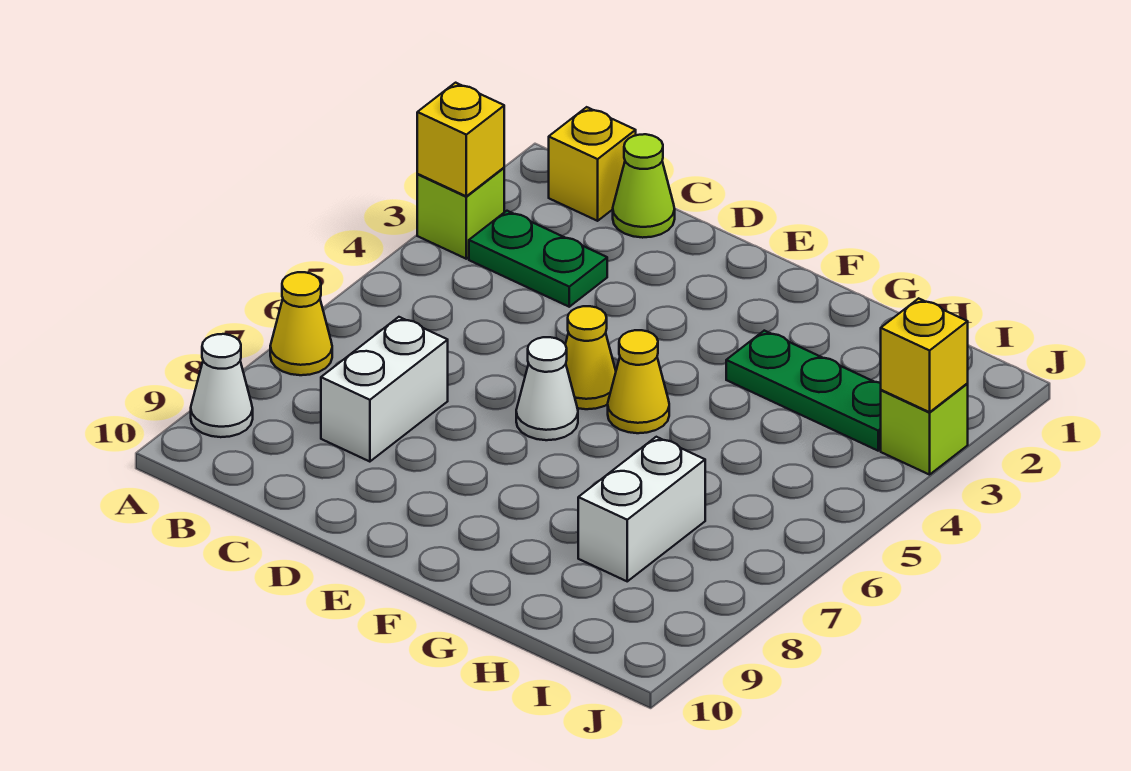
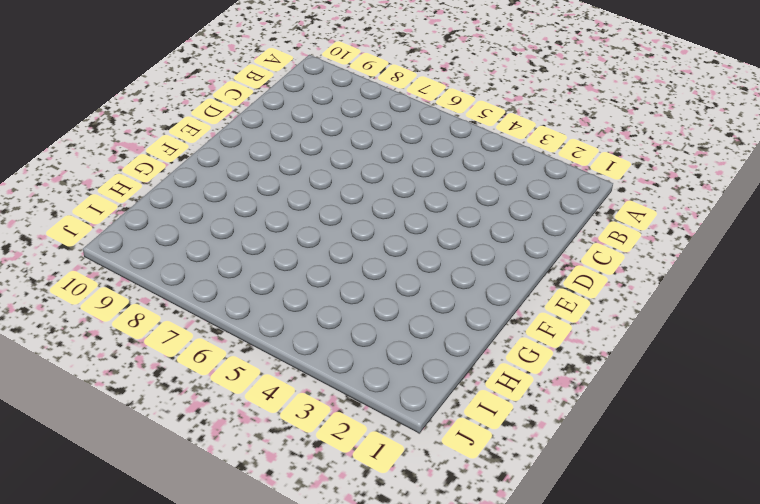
none -> lime brick A3 level 1
none -> yellow cone A7 level 1
none -> white cone A9 level 1

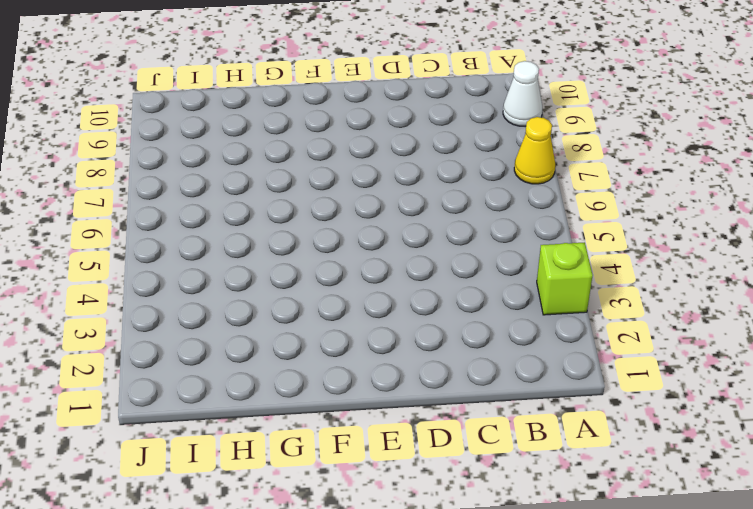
none -> yellow brick B1 level 1
none -> green plate B3:C3 level 1
none -> lime cone C1 level 1

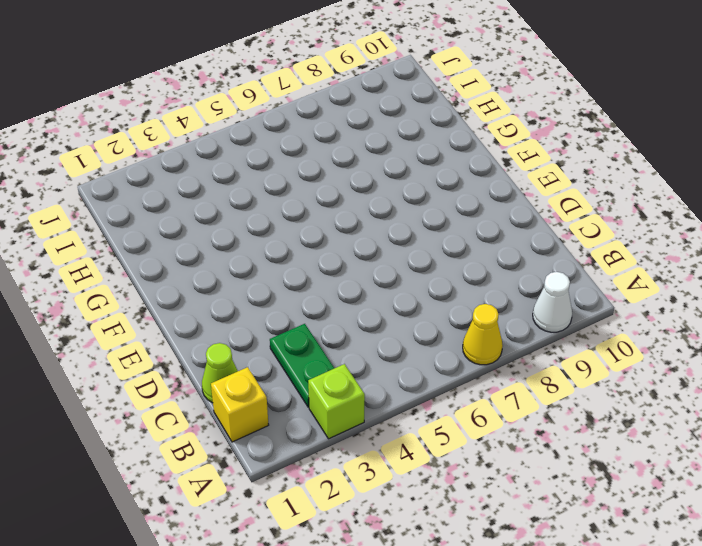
none -> white brick C7:C8 level 1
none -> yellow cone E5 level 1
none -> white cone E6 level 1

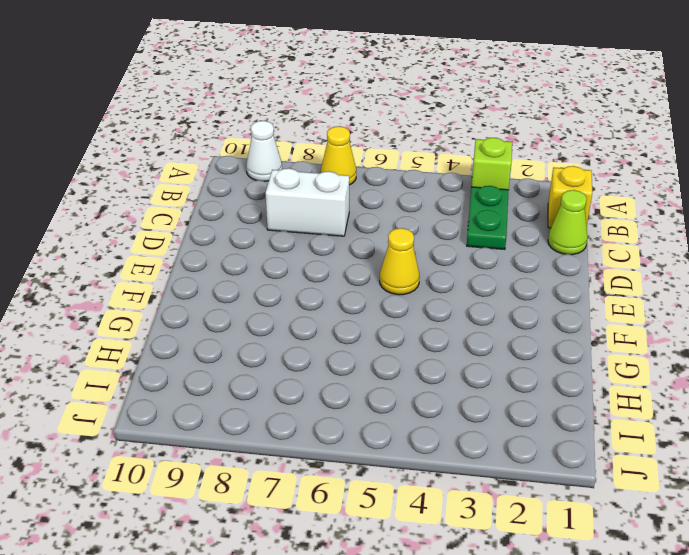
none -> white cone E6 level 1
none -> yellow cone F5 level 1
none -> green plate G3:I3 level 1

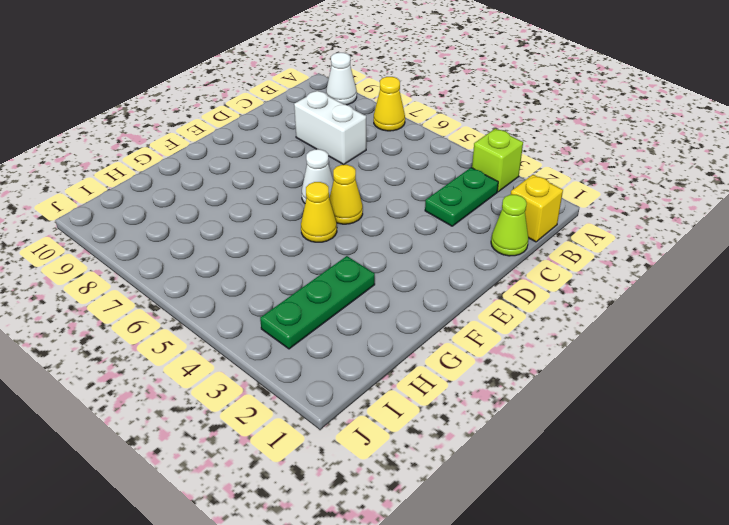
none -> white brick H7:H8 level 1
none -> lime brick J3 level 1
none -> yellow brick A3 level 2

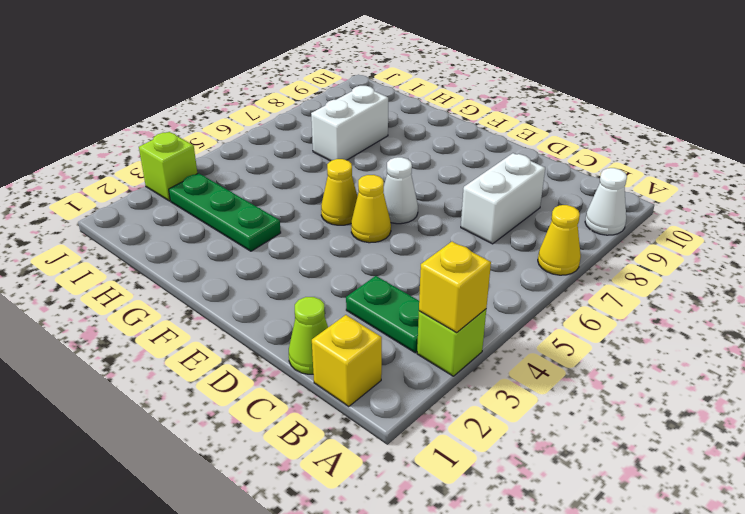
none -> yellow brick J3 level 2

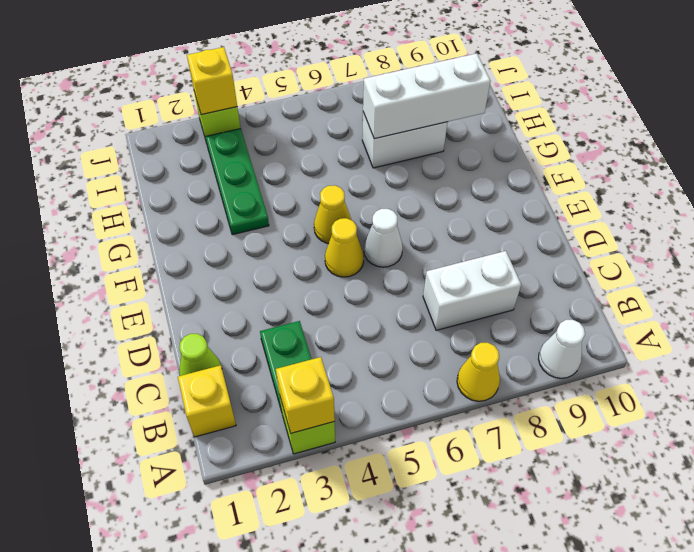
white brick H7:H9 level 2 -> none

